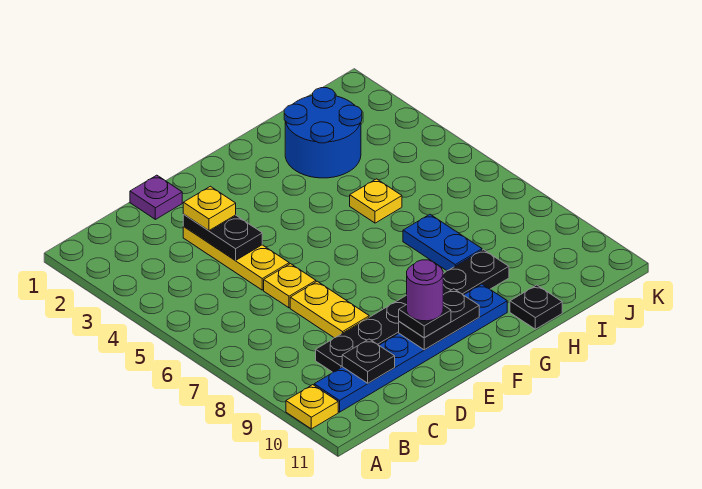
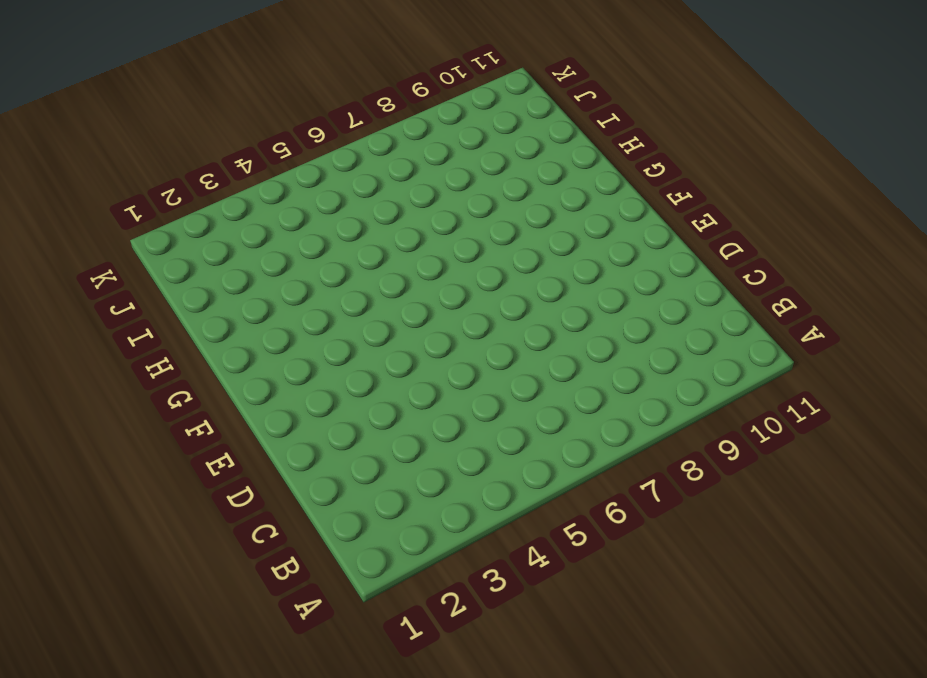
none -> yellow plate A10 level 1
none -> blue plate B10:G10 level 1
none -> black plate C9:H9 level 1

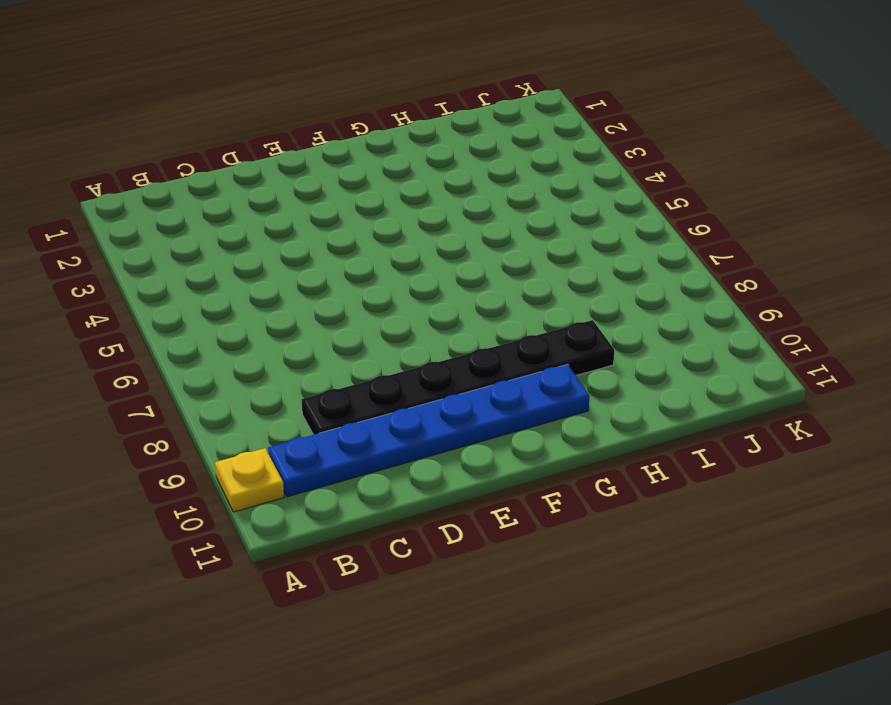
none -> purple plate D1 level 1
none -> yellow plate D3:D5 level 1
none -> yellow plate D6 level 1

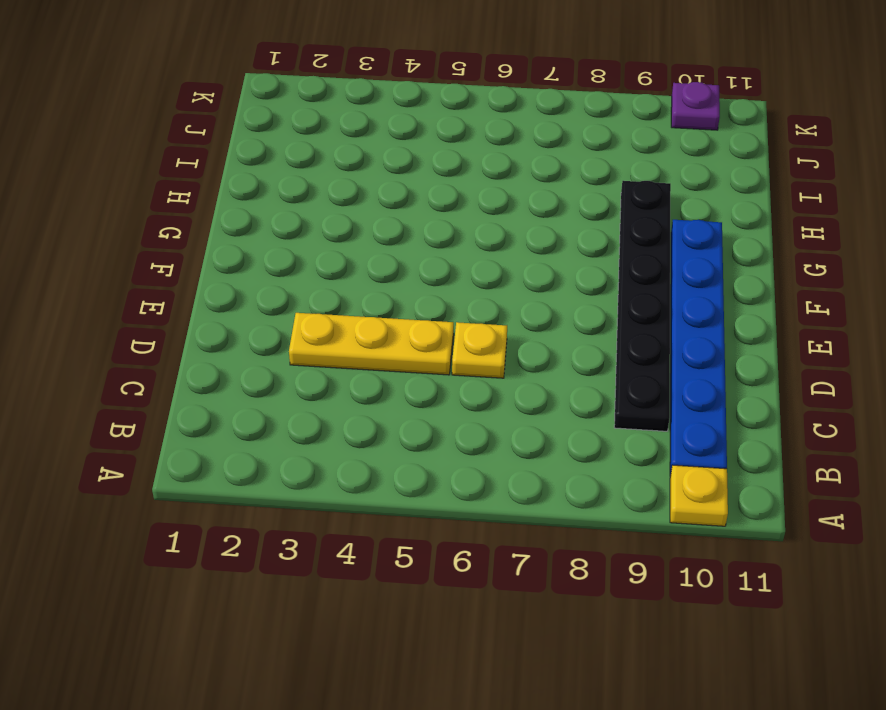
purple plate K10 level 1 -> purple plate D1 level 1
none -> yellow plate D7:D8 level 1
none -> blue round brick H2:I3 level 1
none -> yellow plate H5 level 1

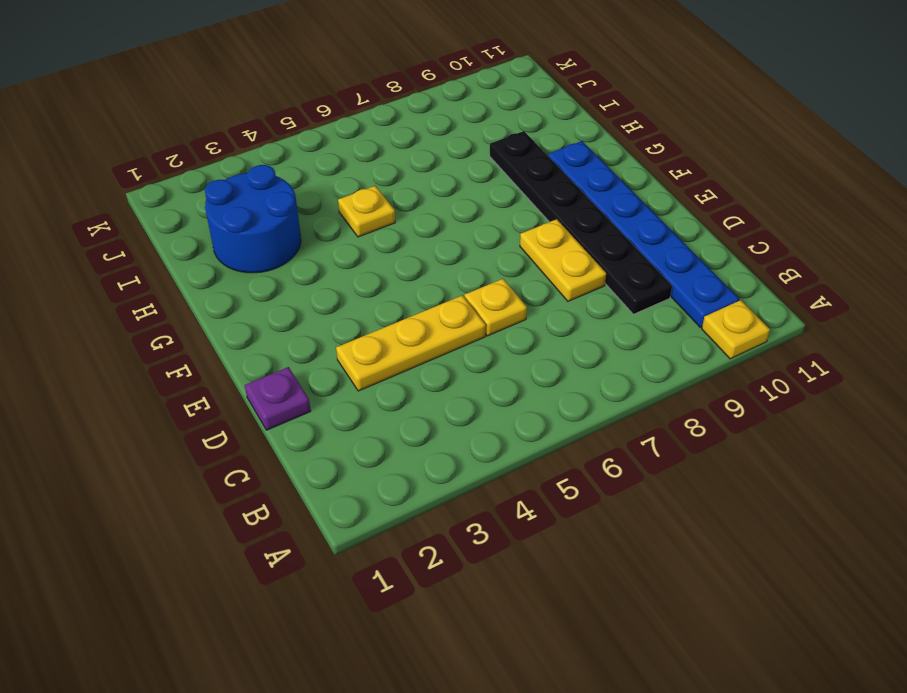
yellow plate D8:E8 level 1 -> yellow plate D7:D8 level 1
none -> blue plate H7:H8 level 1
none -> black plate H11 level 1
none -> black plate C10 level 2

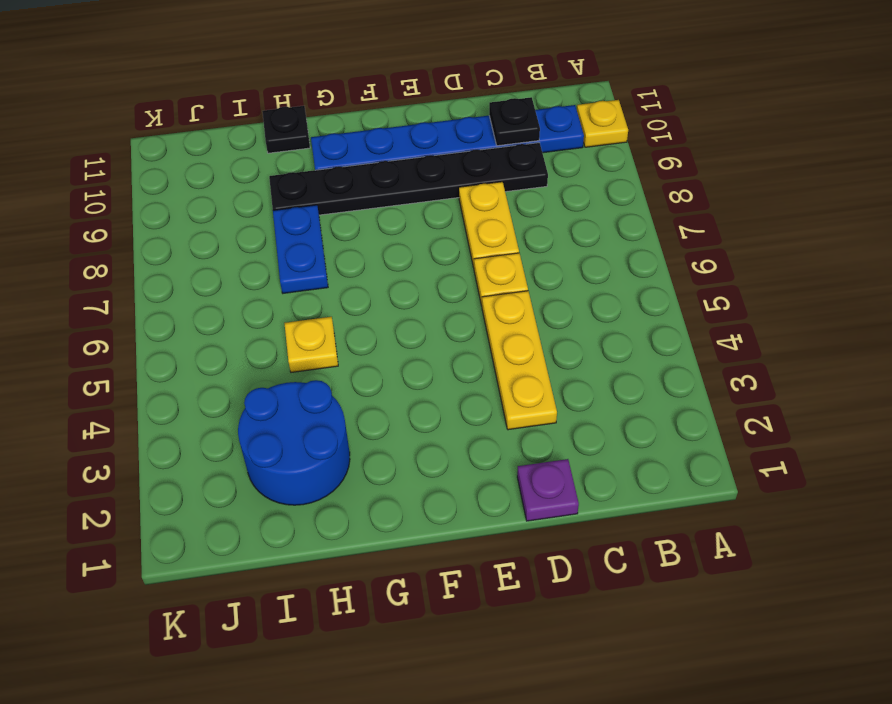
none -> black plate D3:D4 level 2
none -> black plate E10:F10 level 2
none -> yellow plate D3 level 3

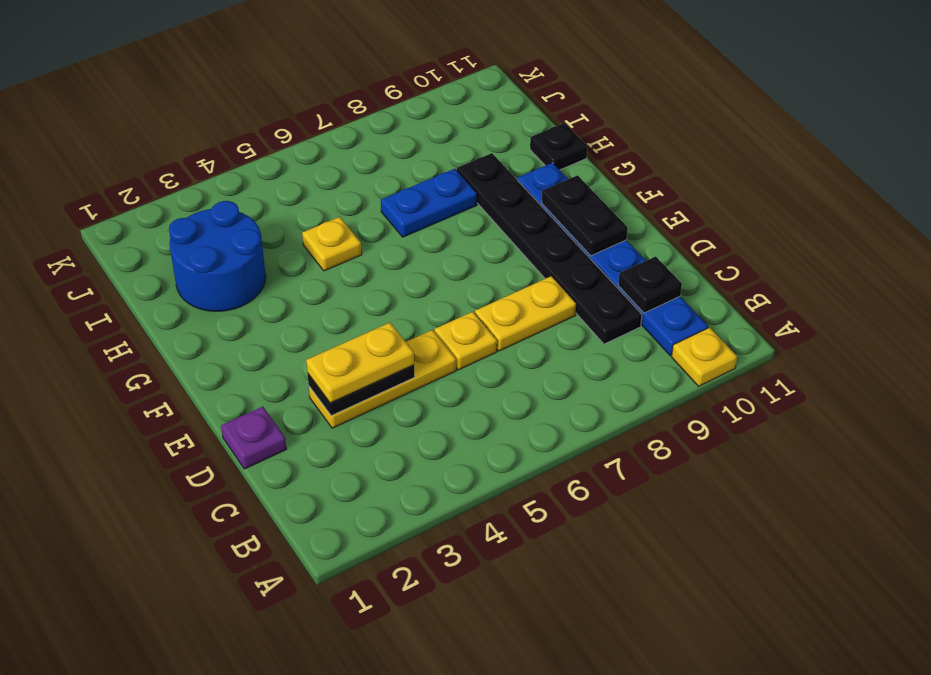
yellow plate D3:D4 level 3 -> yellow plate D3 level 3
none -> black plate E10 level 3
none -> purple round brick E10 level 4

